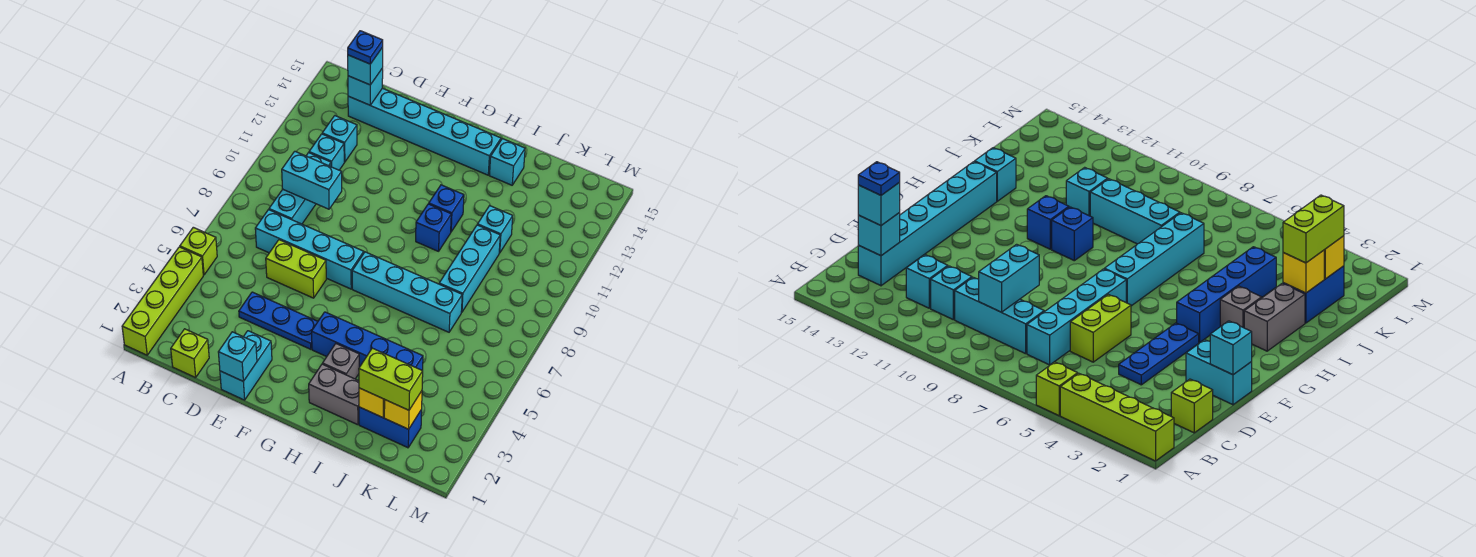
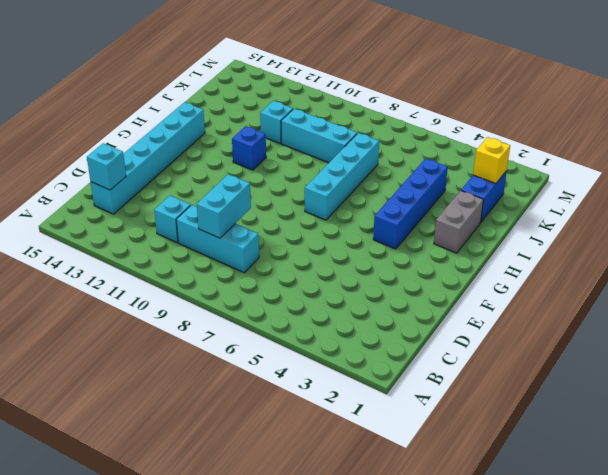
none -> lime brick A1:A4 level 1
none -> lime brick A5 level 1
none -> lime brick C1 level 1

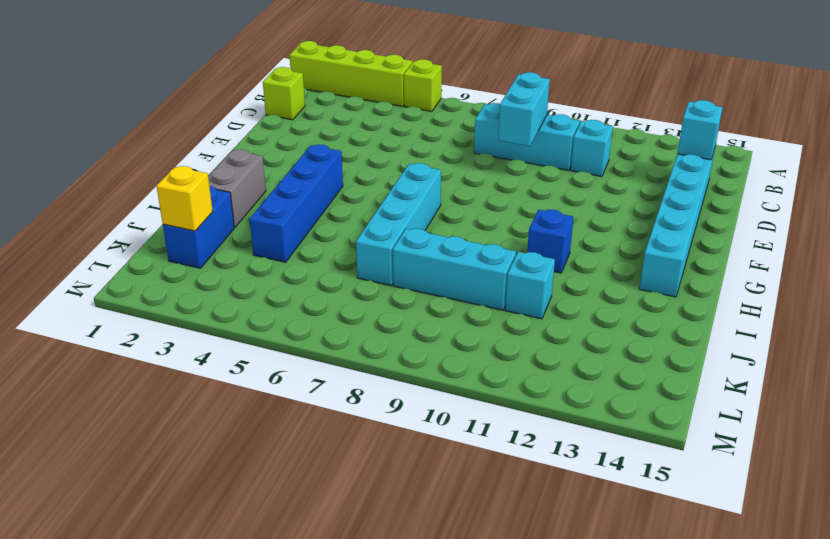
none -> cyan brick C7:F7 level 1
none -> cyan brick C12 level 1
none -> blue plate D4:F4 level 1

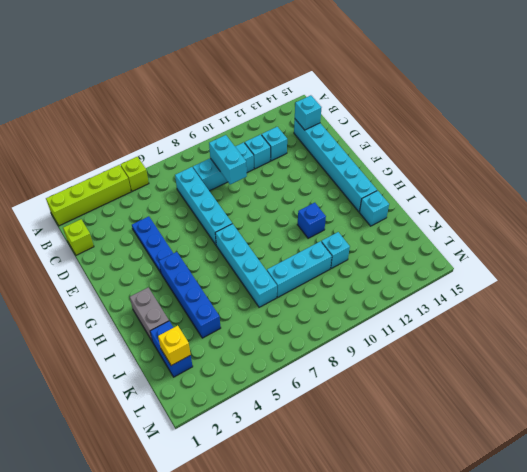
none -> lime brick D6:E6 level 1
none -> cyan brick E1:E2 level 1
none -> grey brick H3 level 1

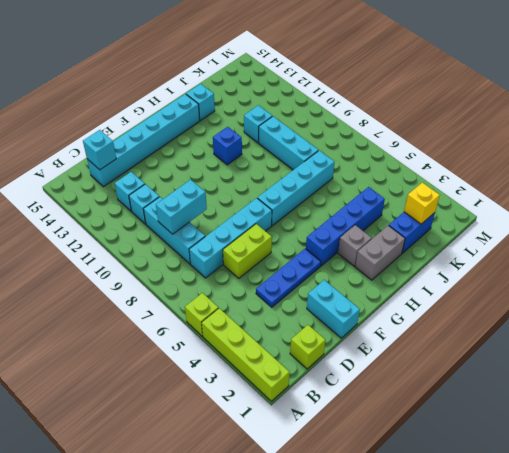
none -> blue brick H10 level 1
none -> cyan brick E1 level 2
none -> yellow brick J2 level 2

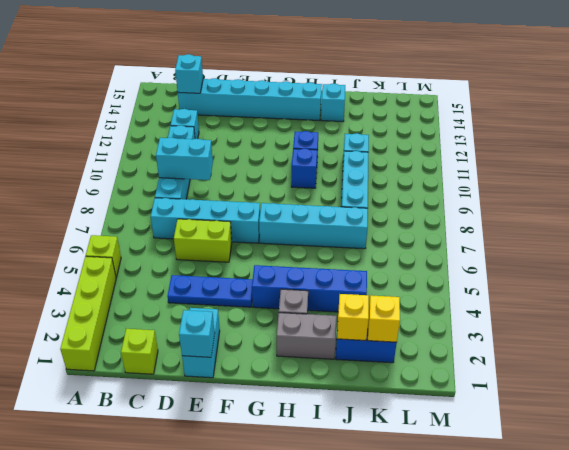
none -> cyan brick C14 level 3
none -> lime brick J2:K2 level 3
none -> blue plate C14 level 4

